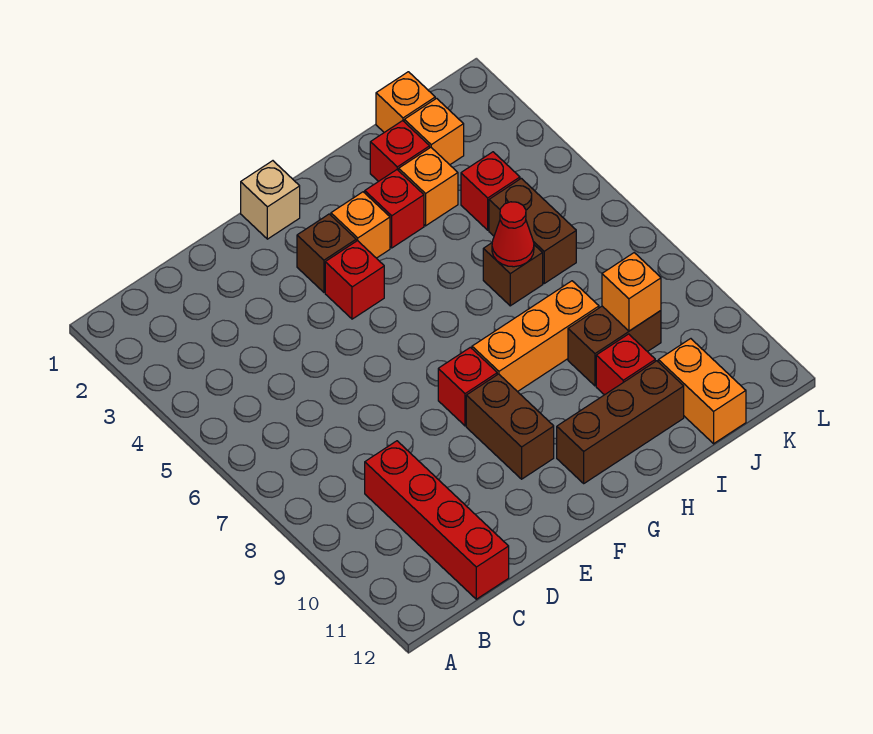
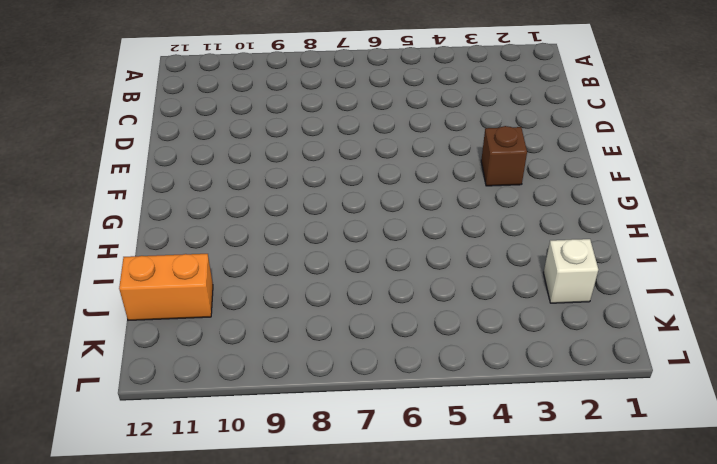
white brick J2 level 1 -> orange brick J2 level 1
none -> red brick C9:C12 level 1
none -> tan brick F1 level 1
none -> red brick F4 level 1

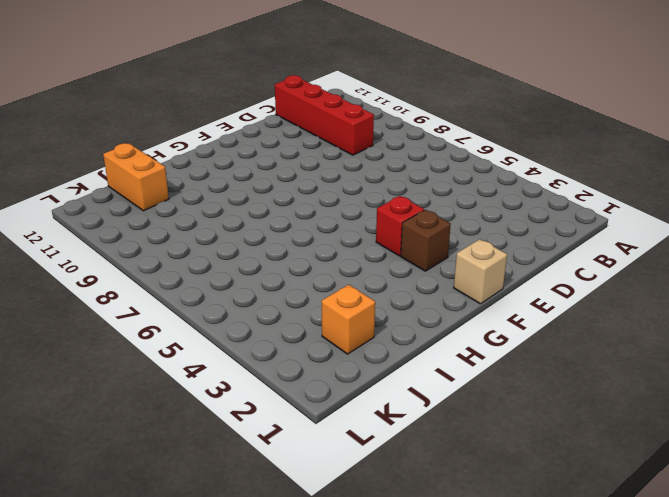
none -> red brick F8 level 1
none -> brown brick F9:F10 level 1
none -> orange brick G3 level 1

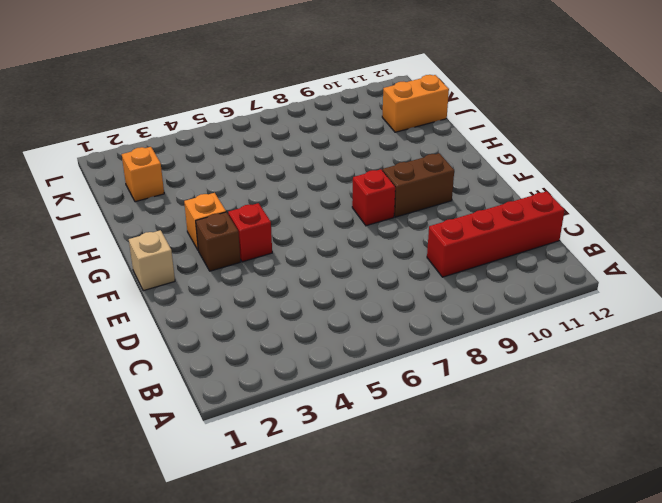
none -> orange brick G8:I8 level 1
none -> brown brick G11:I11 level 1
none -> red brick H3 level 1

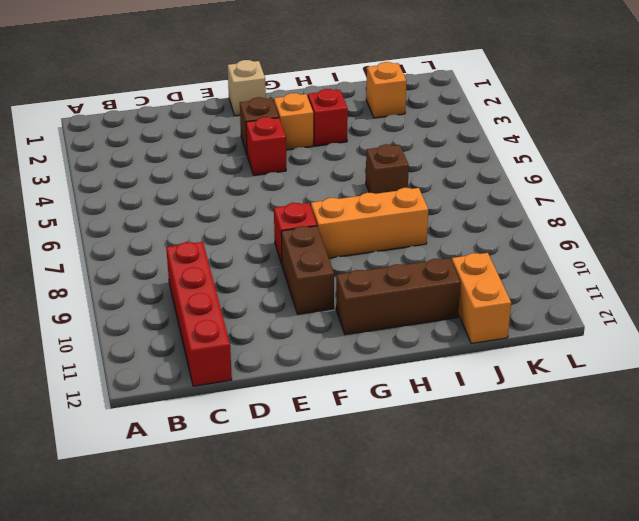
none -> red brick I2 level 1
none -> orange brick I3 level 1
none -> brown brick I9:J9 level 1

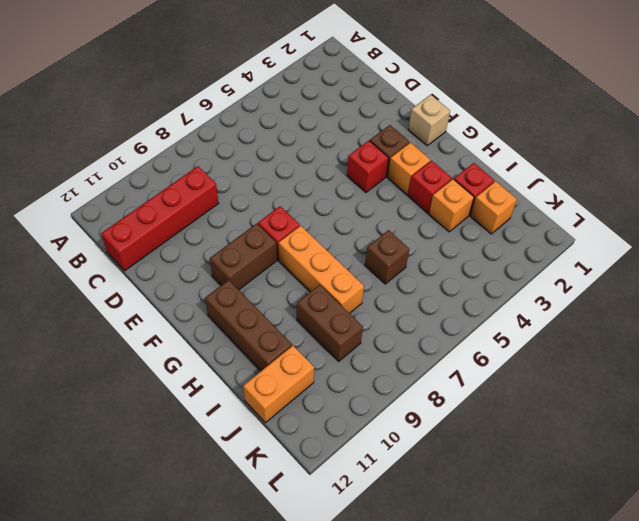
none -> red brick I10 level 1
none -> orange brick J1 level 1
none -> red brick J4 level 1

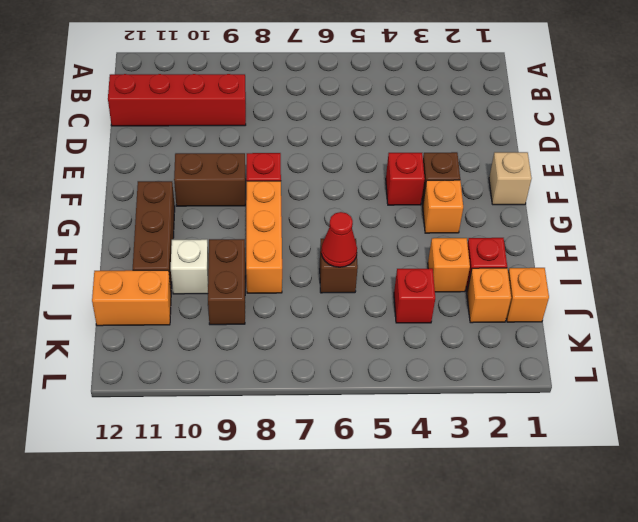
white brick I10 level 1 -> red brick I10 level 1
none -> red brick H3 level 1
none -> brown brick J5:J6 level 1
none -> orange brick J9 level 2

